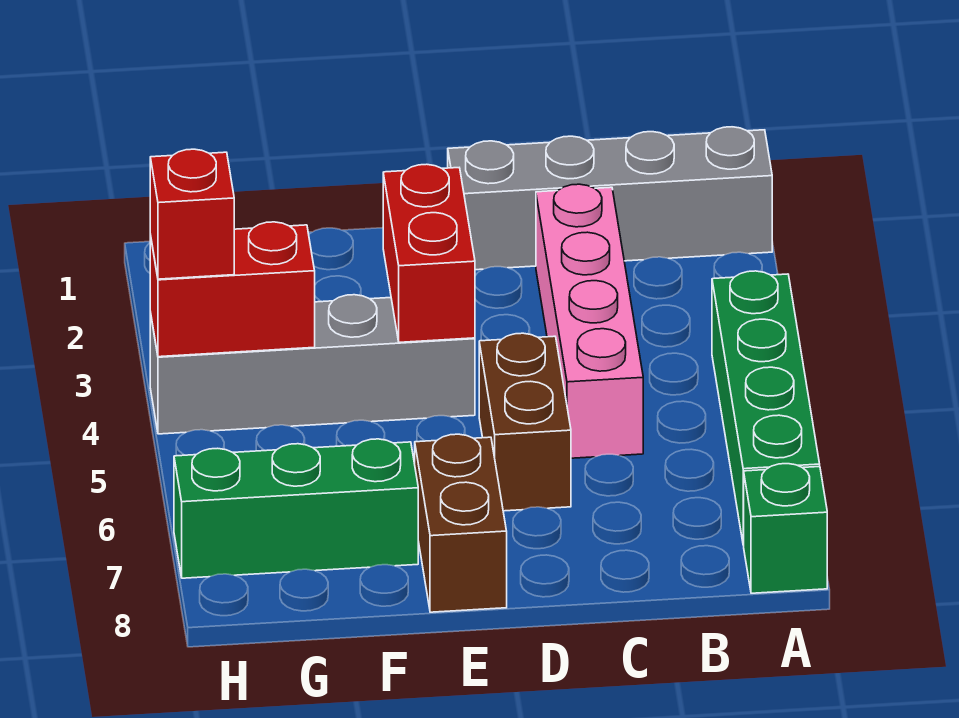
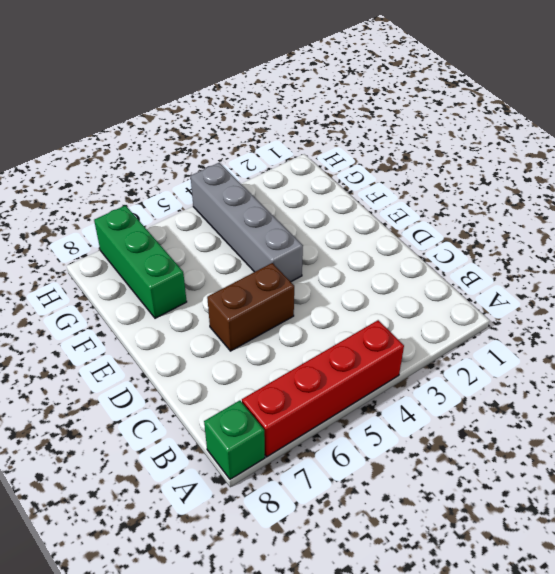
red brick A4:A7 level 1 -> green brick A4:A7 level 1
none -> grey brick A1:D1 level 1
none -> pink brick C2:C5 level 1

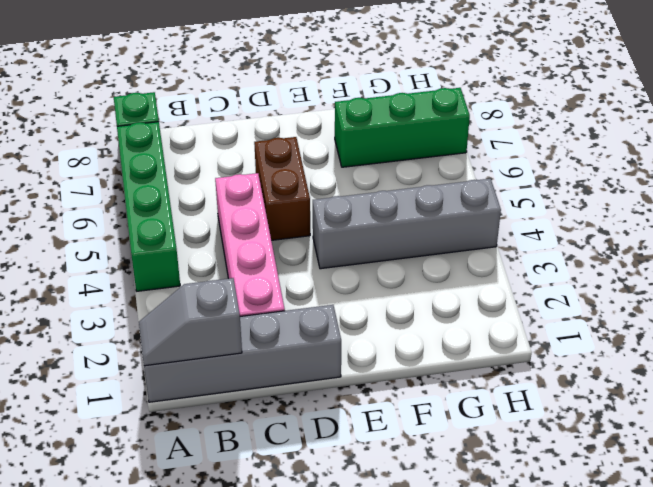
grey slope A1:B1 level 2 top B -> none
none -> brown brick E7:E8 level 1
none -> red brick E3:E4 level 2

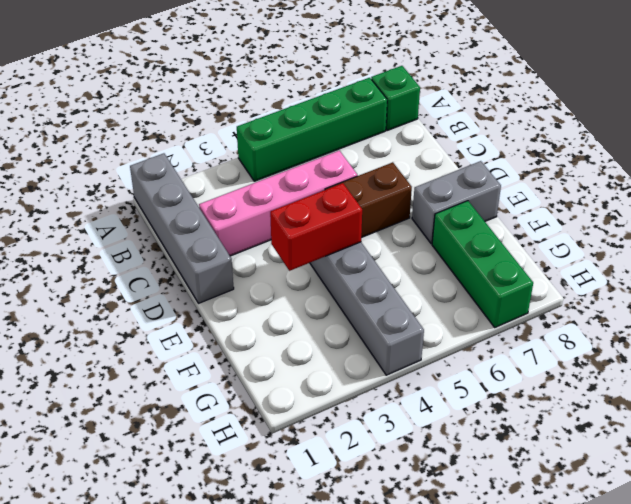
grey brick E7:E8 level 1 -> brown brick E7:E8 level 1
none -> red brick G4:H4 level 2
none -> red brick H4 level 3

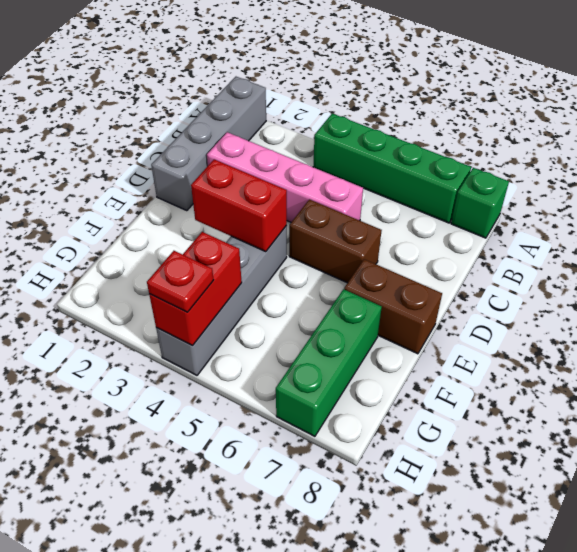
red plate H4 level 3 -> red brick H4 level 3

